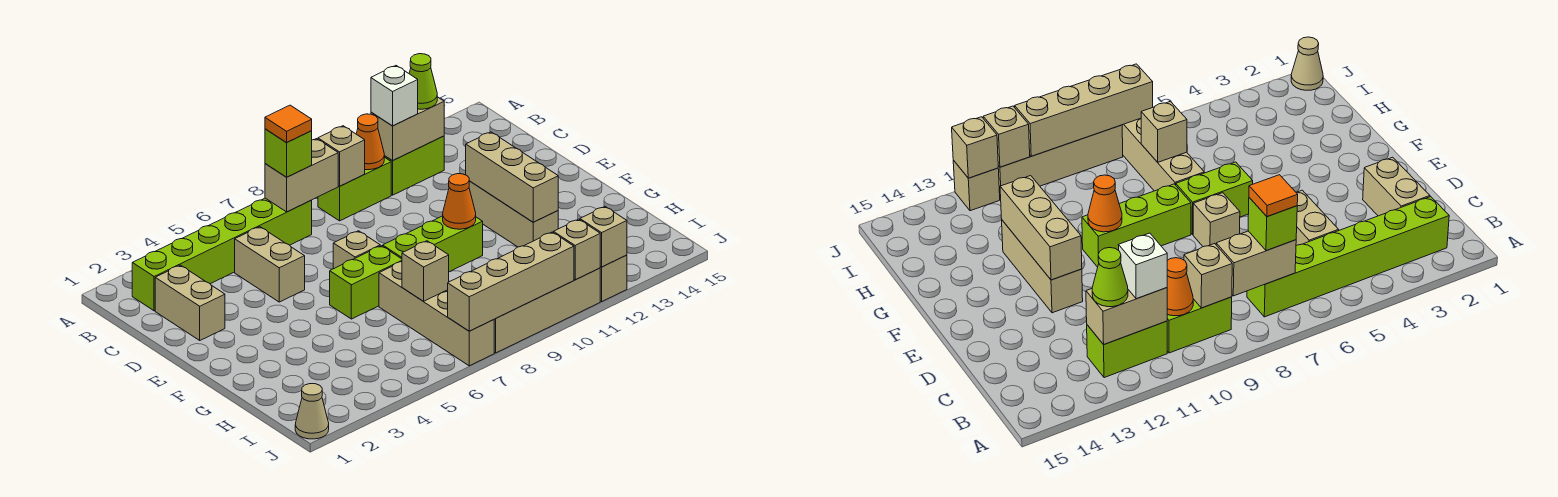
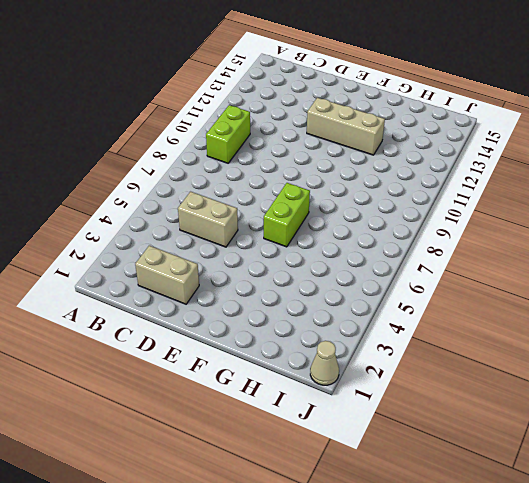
none -> lime brick B2:B7 level 1
none -> lime brick B11:B12 level 1
none -> tan brick E7 level 1

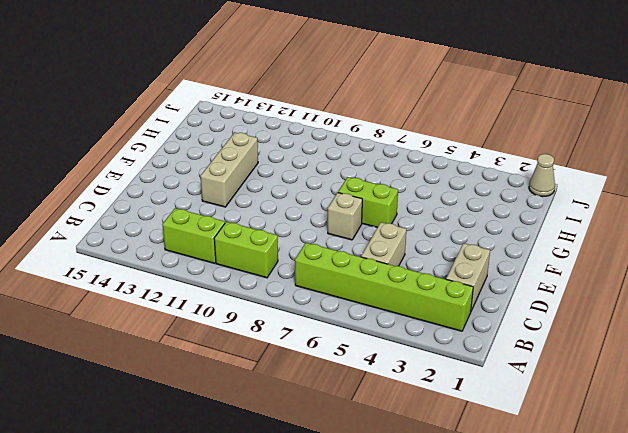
none -> lime brick F8:F10 level 1
none -> tan brick G7:J7 level 1
none -> tan brick J8:J11 level 1

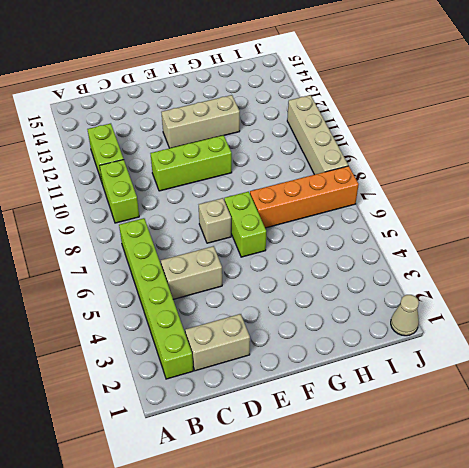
lime brick D10:F10 level 1 -> lime brick F8:F10 level 1
orange brick G7:J7 level 1 -> tan brick G7:J7 level 1
none -> tan brick J12 level 1
none -> tan brick B7:B8 level 2
none -> tan brick B9 level 2

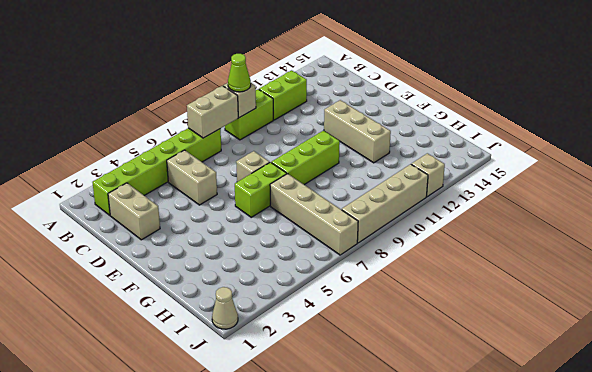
lime cone B9 level 3 -> lime cone B12 level 3
none -> orange cone B10 level 2
none -> tan brick B11:B12 level 2
none -> tan brick E12:G12 level 2

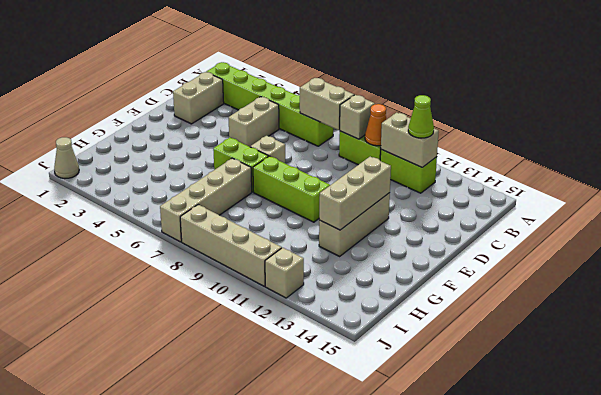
none -> orange cone F10 level 2
none -> tan brick H7 level 2
none -> tan brick J7:J10 level 2

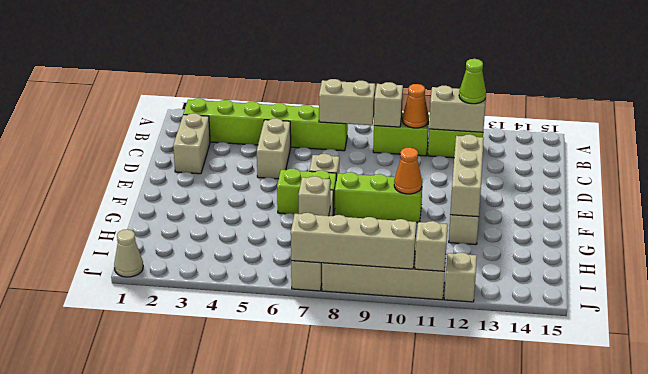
none -> tan brick J12 level 2
none -> lime brick B7 level 3
none -> white brick B11 level 3

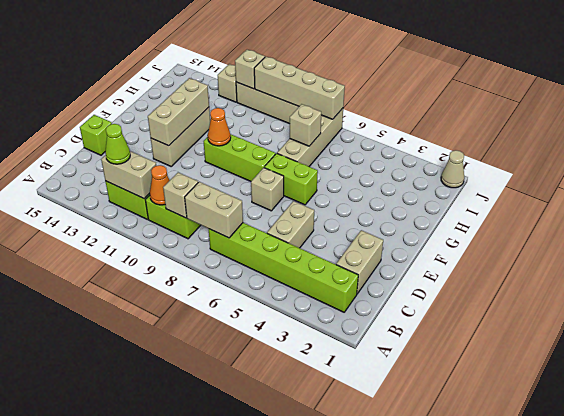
lime brick D15 level 1 -> lime brick B7 level 3
none -> tan brick J12 level 2
none -> white brick B11 level 3
none -> orange tile B7 level 4

